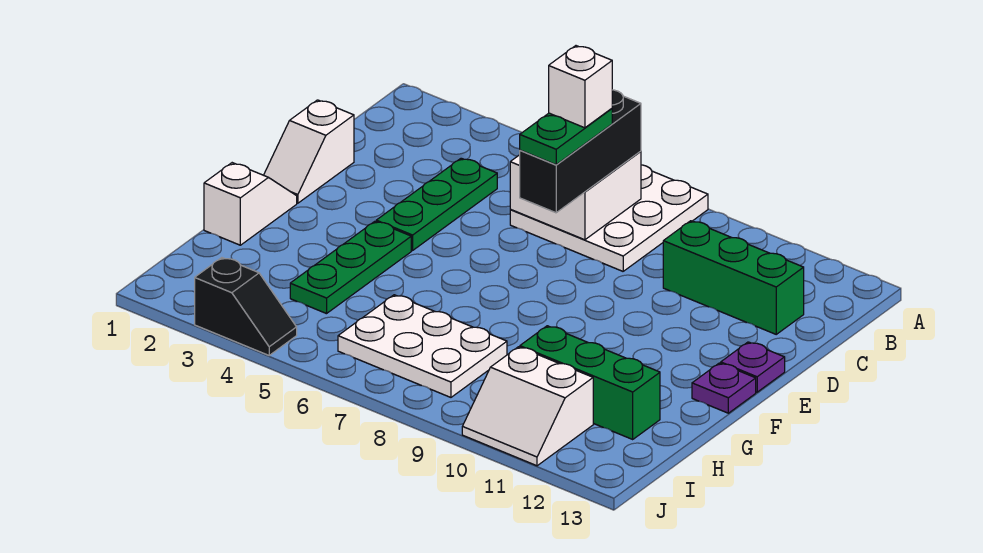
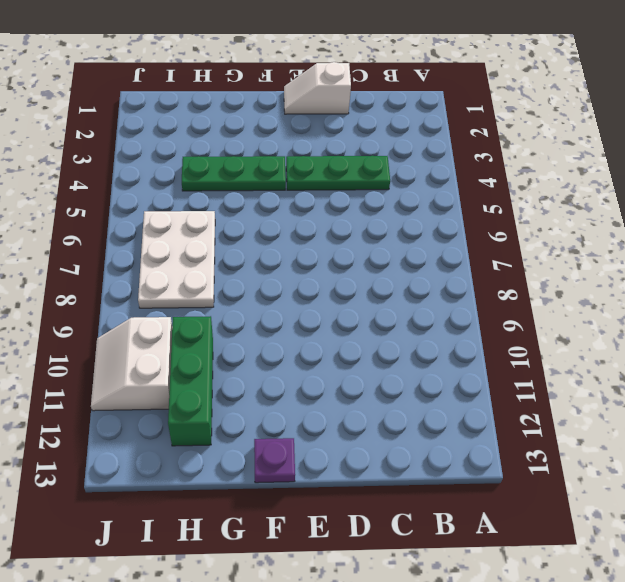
none -> white plate A6:C8 level 1
none -> green brick C10:C12 level 1
none -> purple plate E13 level 1

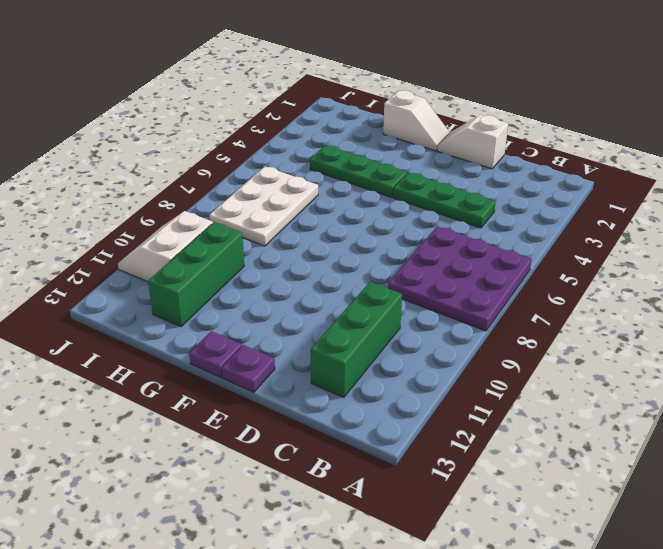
purple plate A6:C8 level 1 -> white plate A6:C8 level 1
none -> black slope J3:J4 level 1 top 3
none -> white brick B6:C7 level 2
none -> black brick B7:D7 level 3

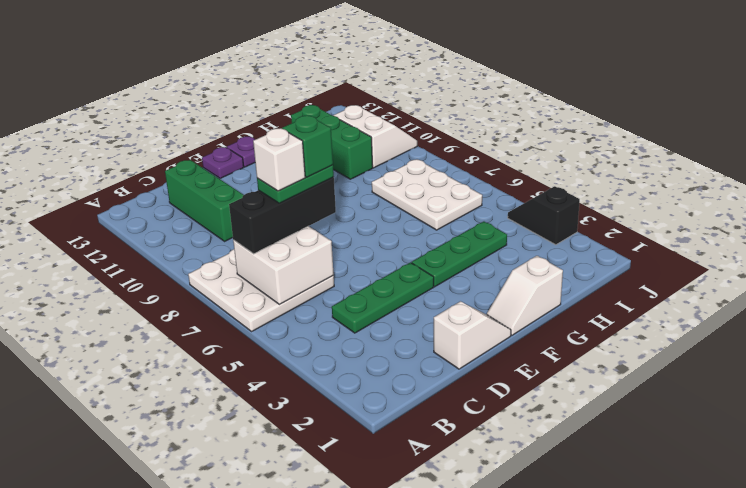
green brick D7 level 5 -> none

